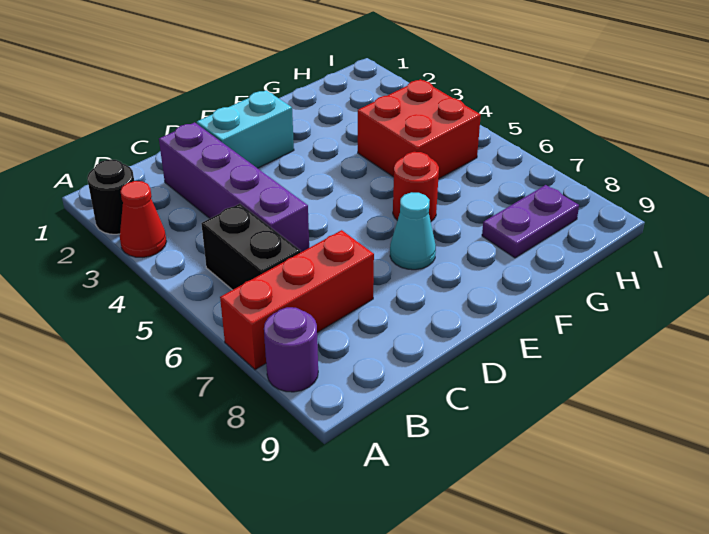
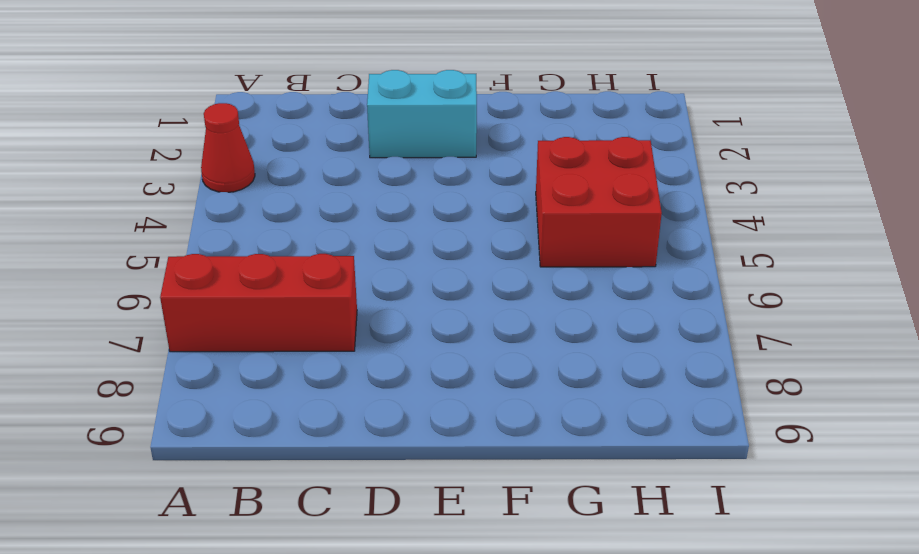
none -> black round brick A2 level 1
none -> purple round brick A8 level 1

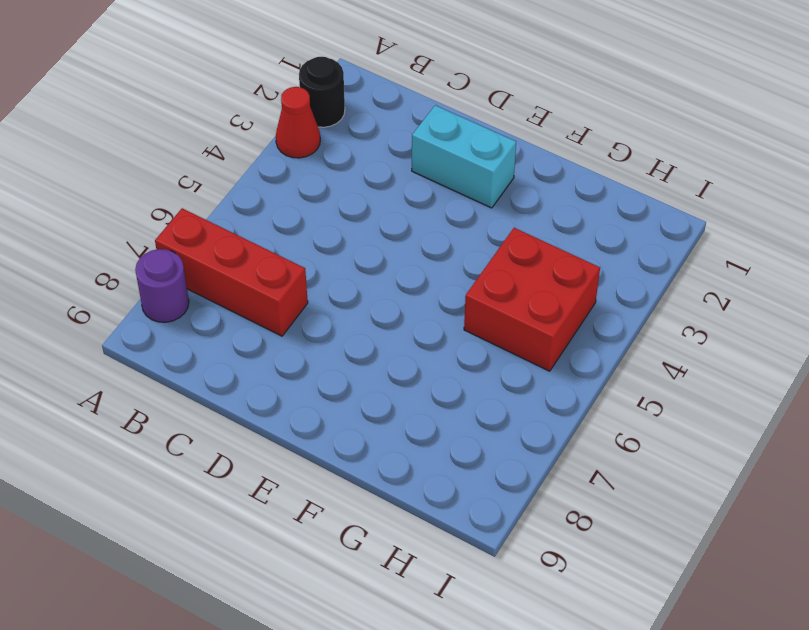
none -> black brick B5:B6 level 1
none -> purple brick C2:C5 level 1

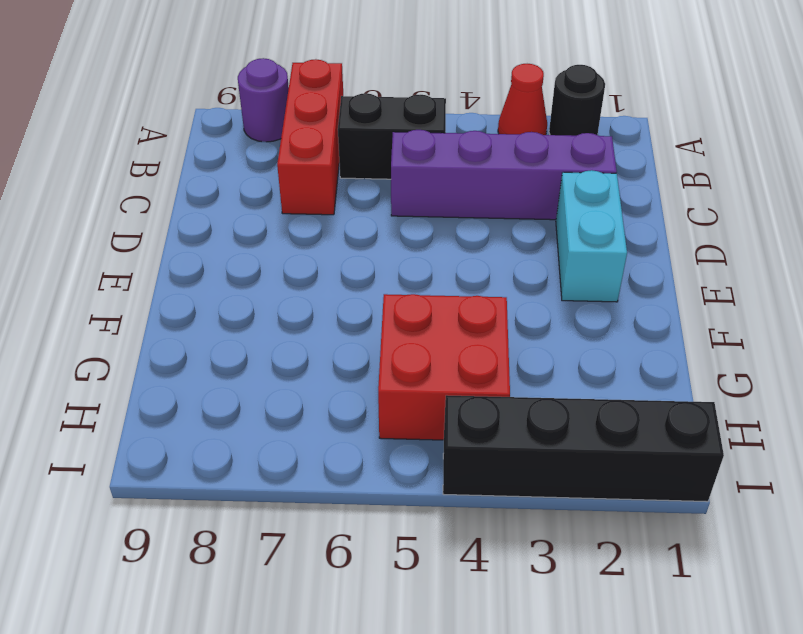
black brick I1:I4 level 1 -> none
none -> cyan cone E7 level 1
none -> red round brick F6 level 1

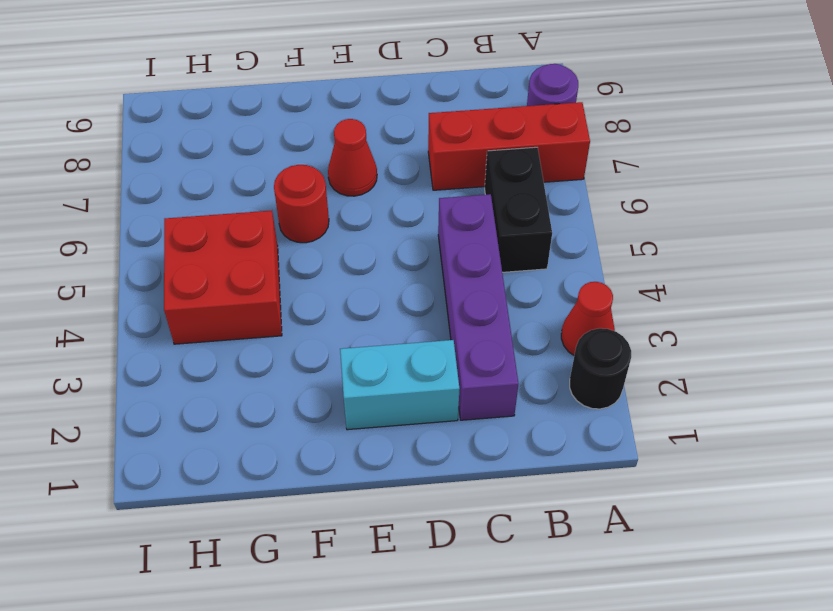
red cone E7 level 1 -> cyan cone E7 level 1
none -> purple plate G8:H8 level 1

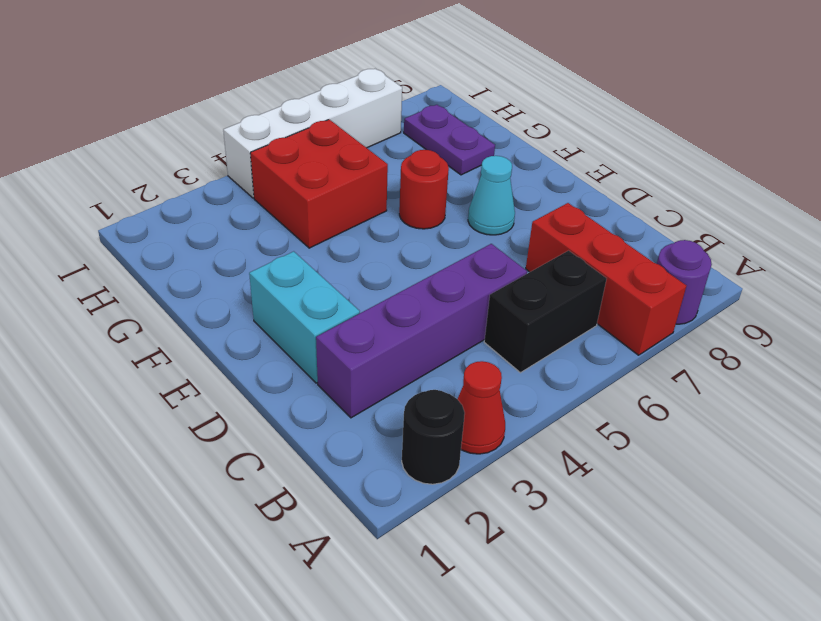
white brick I4:I7 level 1 -> none

